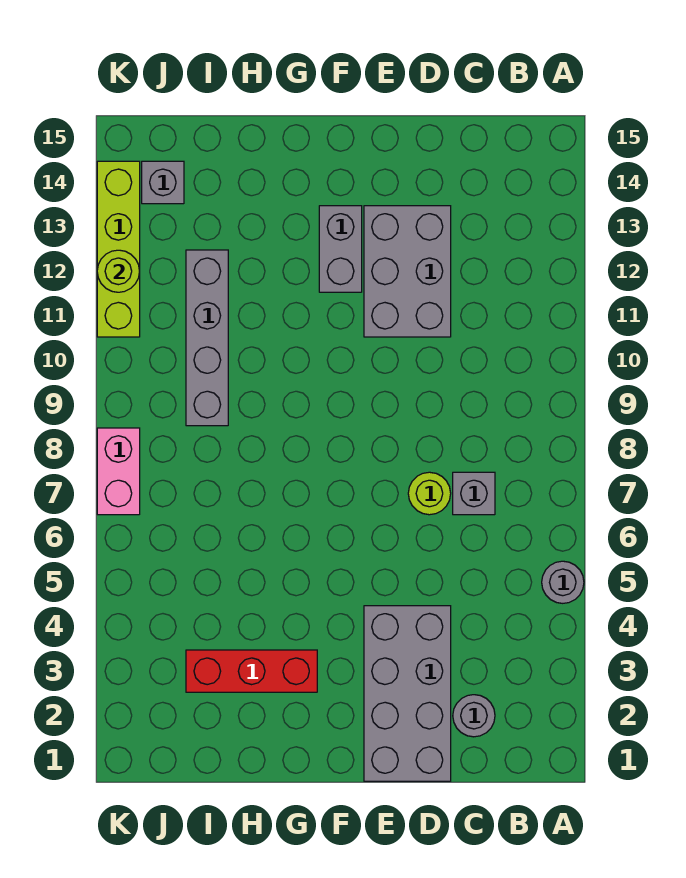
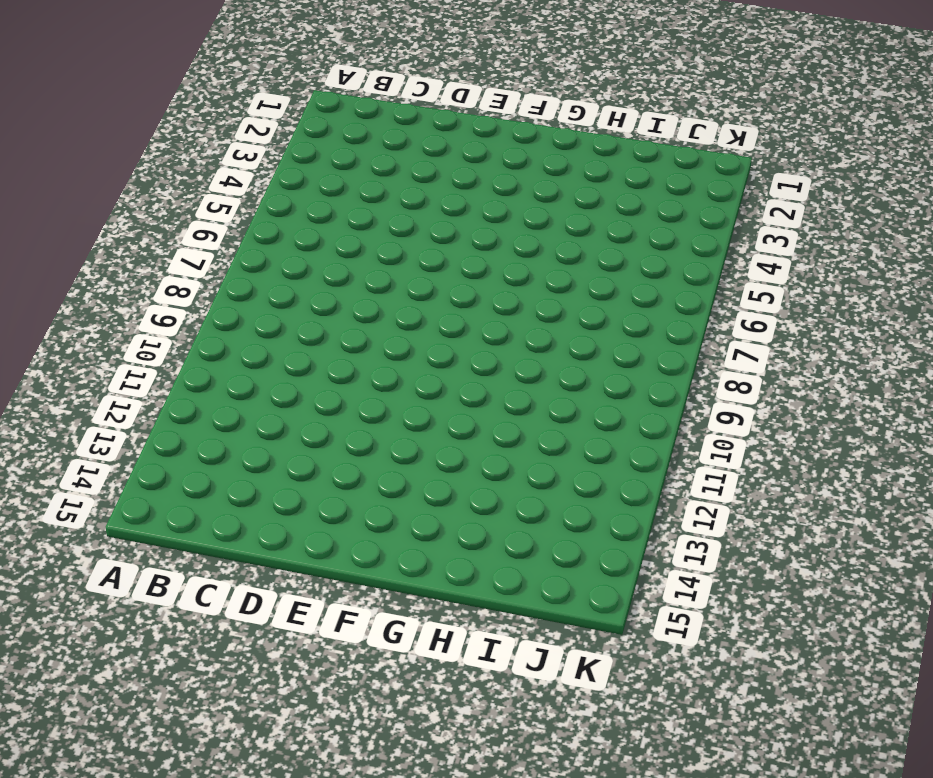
none -> grey round brick A5 level 1
none -> grey round brick C2 level 1
none -> grey brick C7 level 1

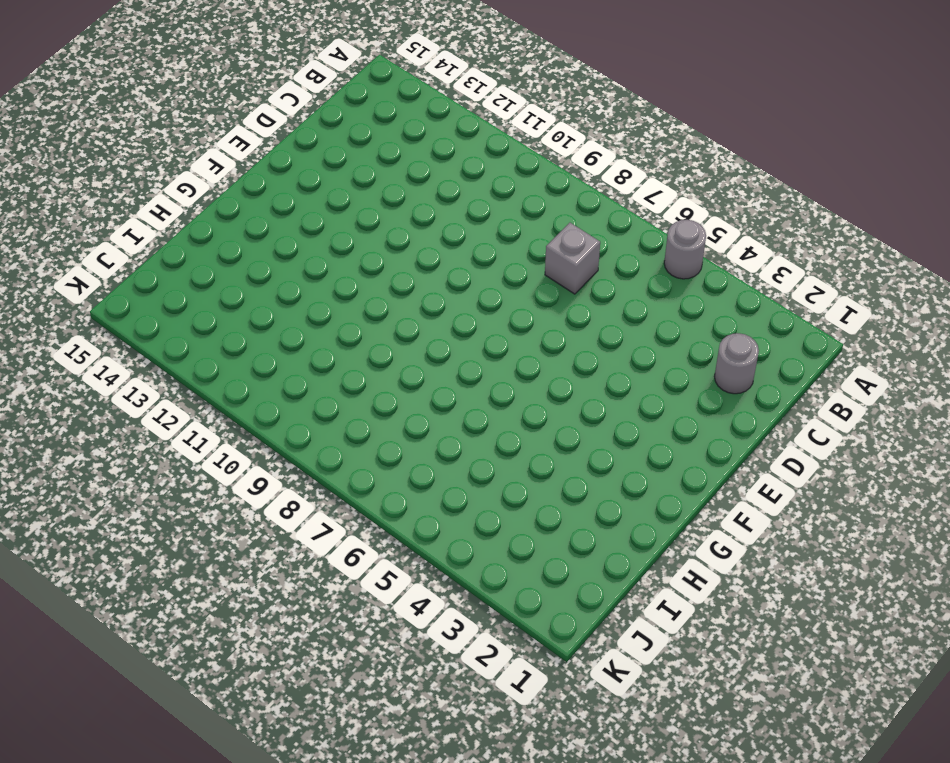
none -> grey brick D1:E4 level 1
none -> lime round brick D7 level 1
none -> grey brick D11:E13 level 1

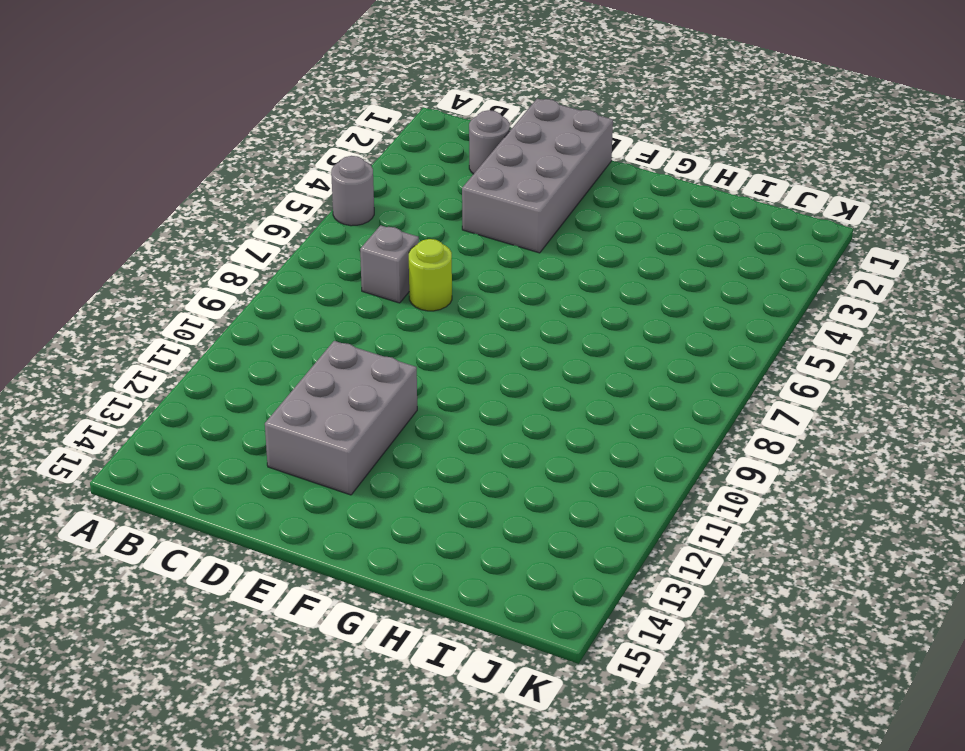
none -> grey brick F12:F13 level 1
none -> red brick G3:I3 level 1
none -> grey brick I9:I12 level 1

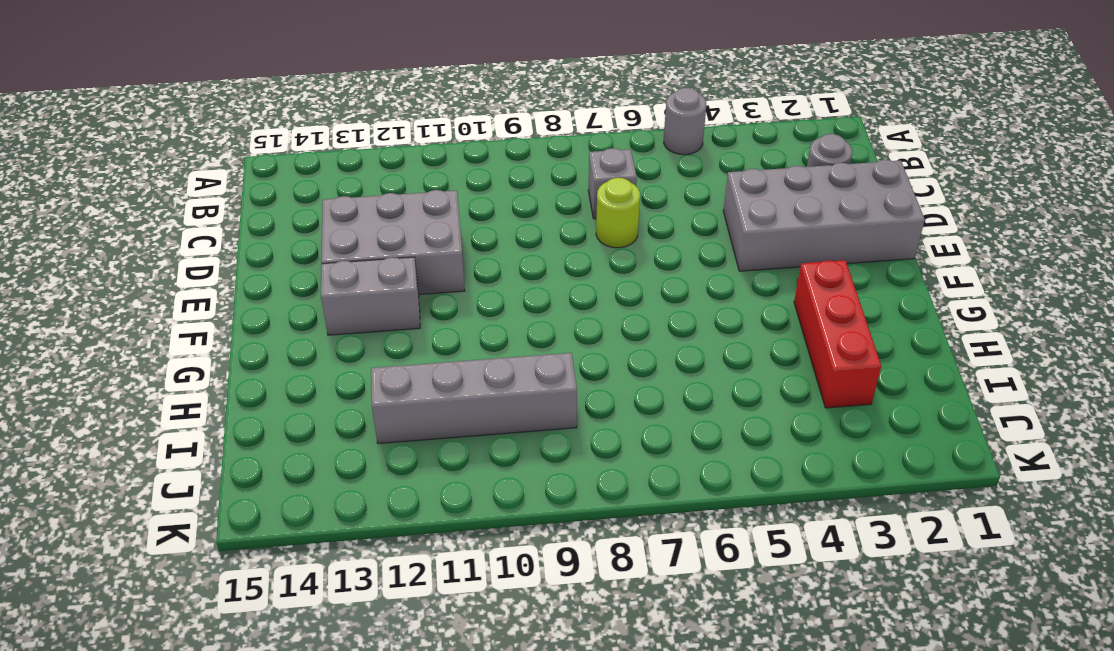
none -> grey brick J14 level 1
none -> pink brick K7:K8 level 1
none -> lime brick K11:K14 level 1

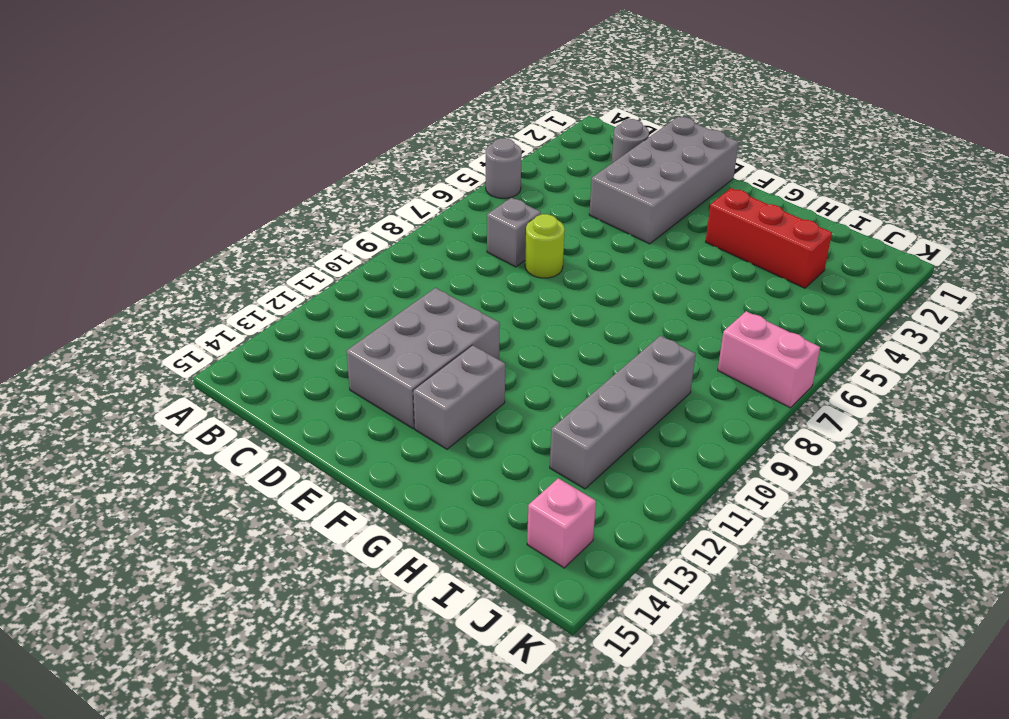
pink brick J7:K7 level 1 -> pink brick K7:K8 level 1
pink brick J14 level 1 -> grey brick J14 level 1
none -> lime brick K11:K14 level 1
none -> lime round brick K12 level 2

